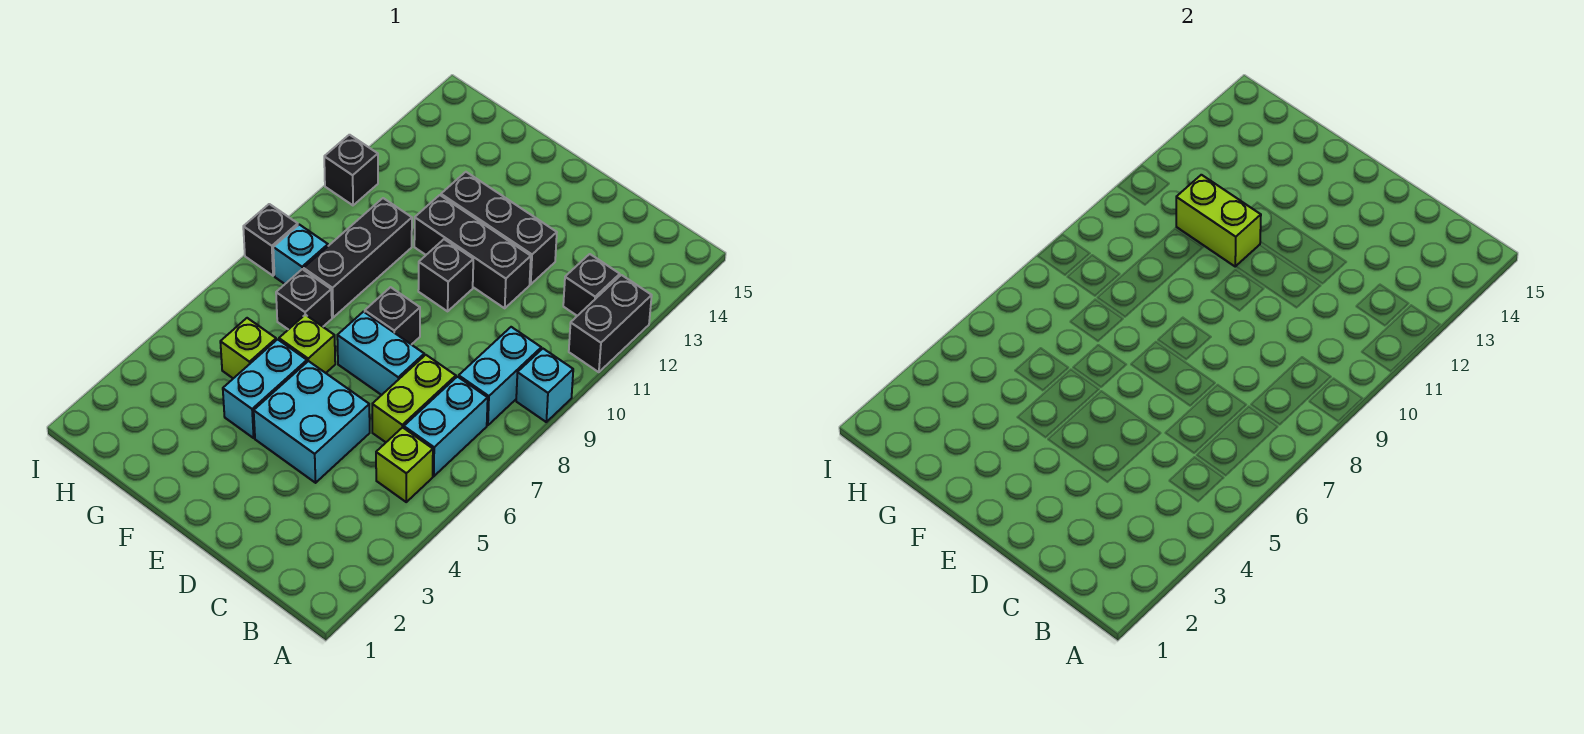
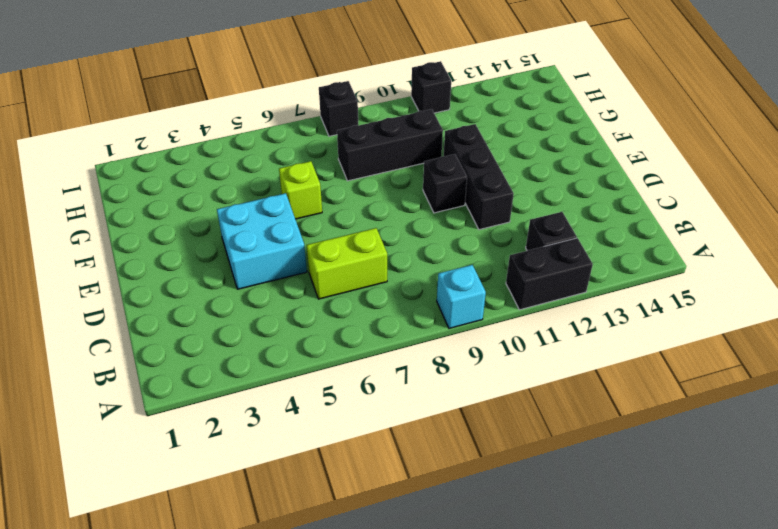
none -> lime brick B5 level 1
none -> cyan brick B6:B7 level 1
none -> cyan brick B8:B9 level 1

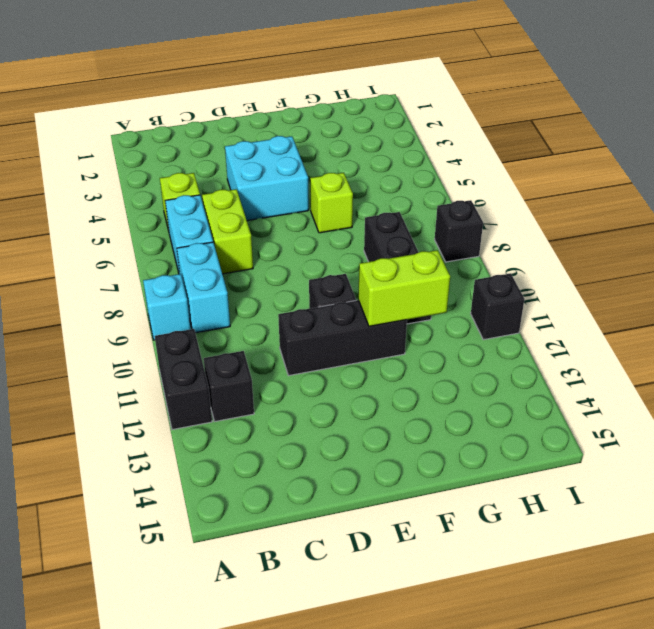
none -> cyan brick D7:E7 level 1
none -> black brick D12:F12 level 1
none -> black brick E8 level 1

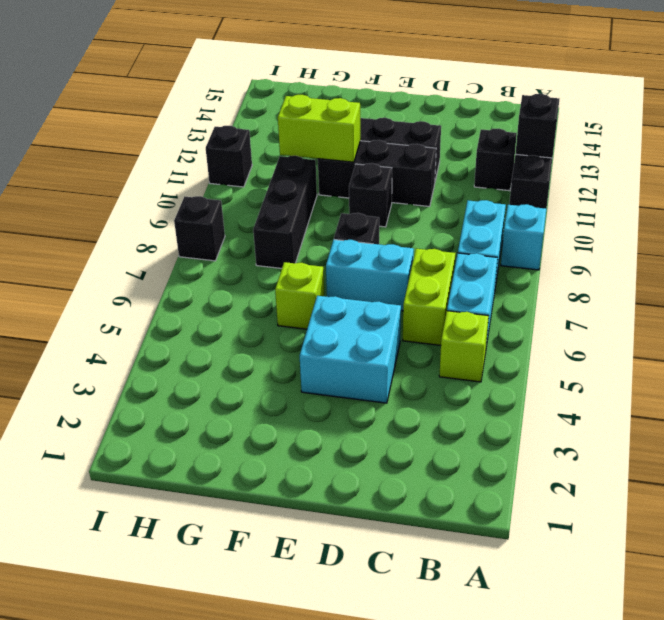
black brick A12 level 2 -> black brick G7 level 1
none -> cyan brick F4:F5 level 1
none -> lime brick G5 level 1
none -> cyan brick H8 level 1

